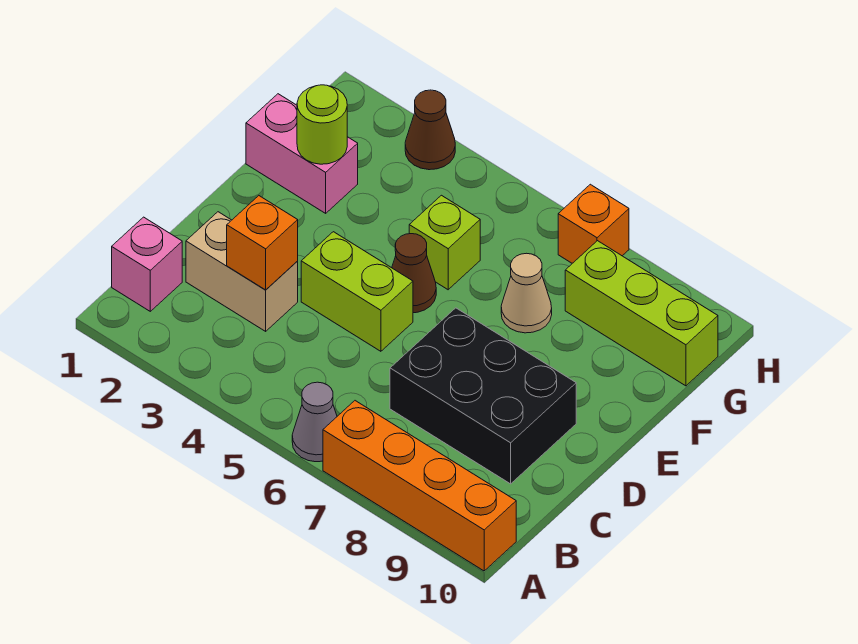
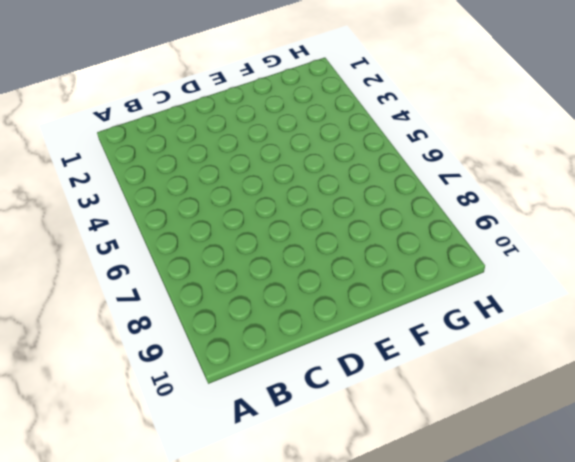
none -> grey cone A6 level 1
none -> orange brick A7:A10 level 1
none -> pink brick B1 level 1

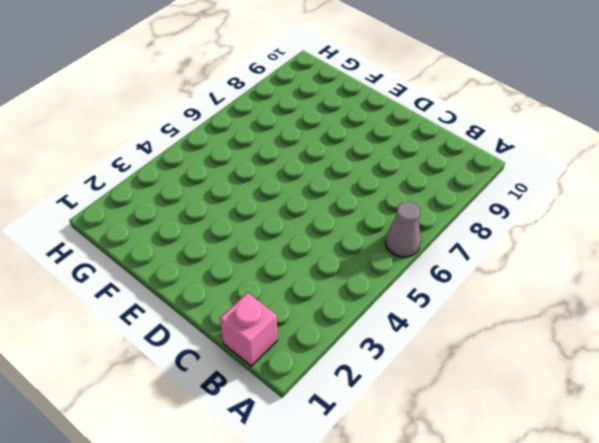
none -> orange brick A7:A10 level 1
none -> tan brick C2:C3 level 1
none -> black brick C7:D9 level 1

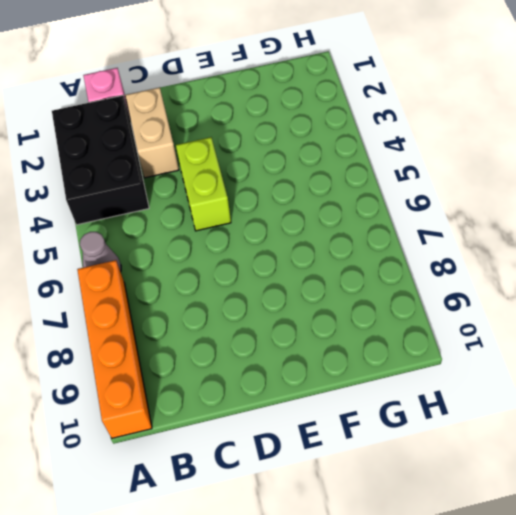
black brick A2:B4 level 1 -> black brick C7:D9 level 1
none -> brown cone E5 level 1
none -> pink brick F1:F2 level 1
none -> lime brick F5 level 1

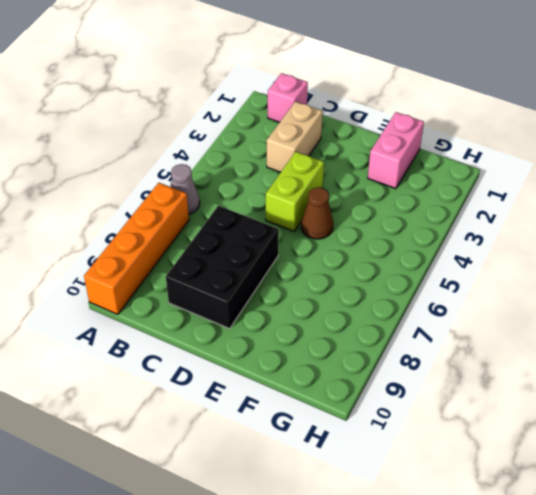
none -> lime brick F5 level 1
none -> tan cone F7 level 1
none -> lime brick G8:G10 level 1

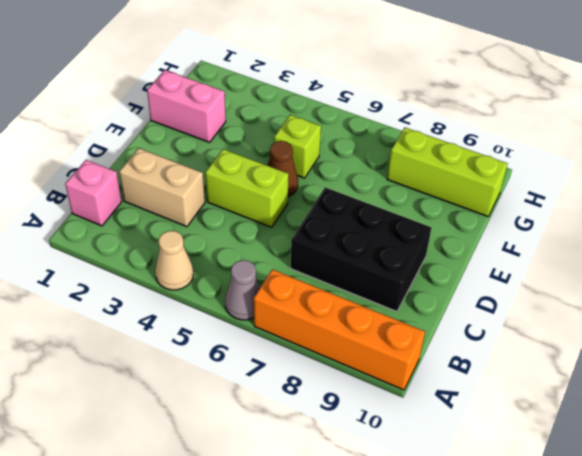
tan cone A4 level 1 -> tan cone F7 level 1
none -> brown cone H3 level 1
none -> orange brick H7 level 1
none -> orange brick C3 level 2

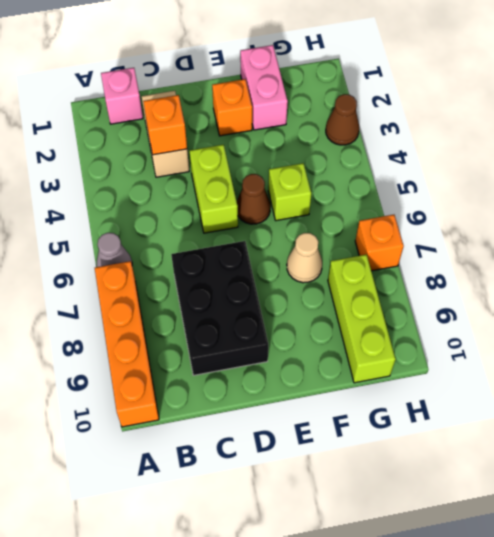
orange brick E2 level 1 -> none
none -> lime round brick F2 level 2

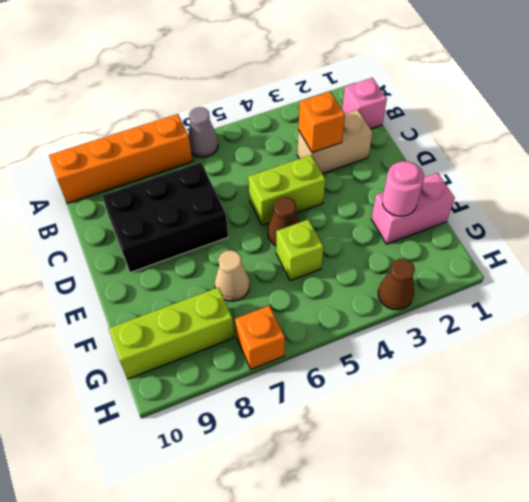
pink round brick F2 level 2 -> lime round brick F2 level 2

